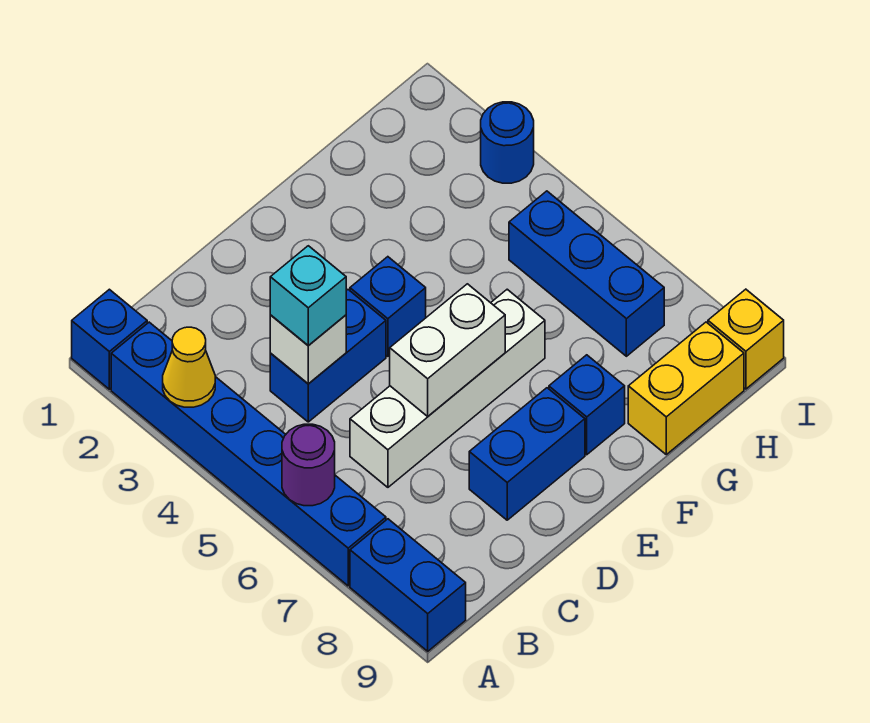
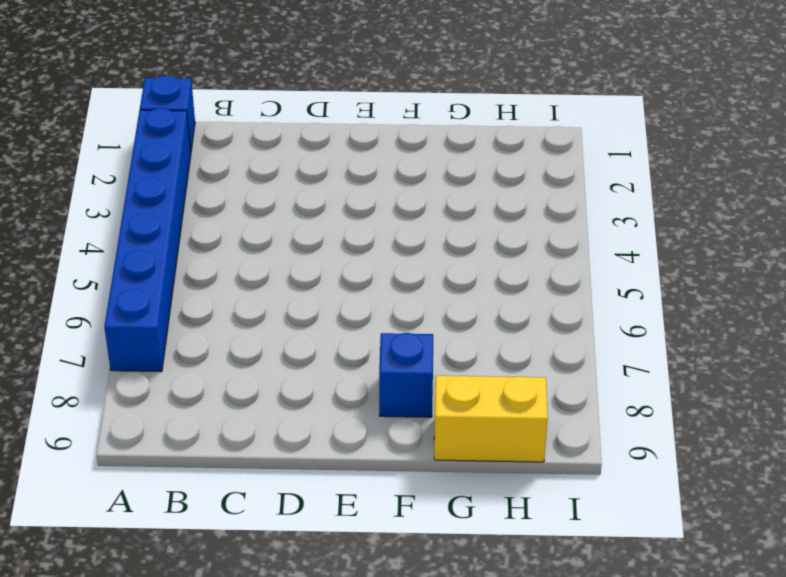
none -> blue brick A8:A9 level 1
none -> blue brick C4:D4 level 1
none -> white brick C6:F6 level 1

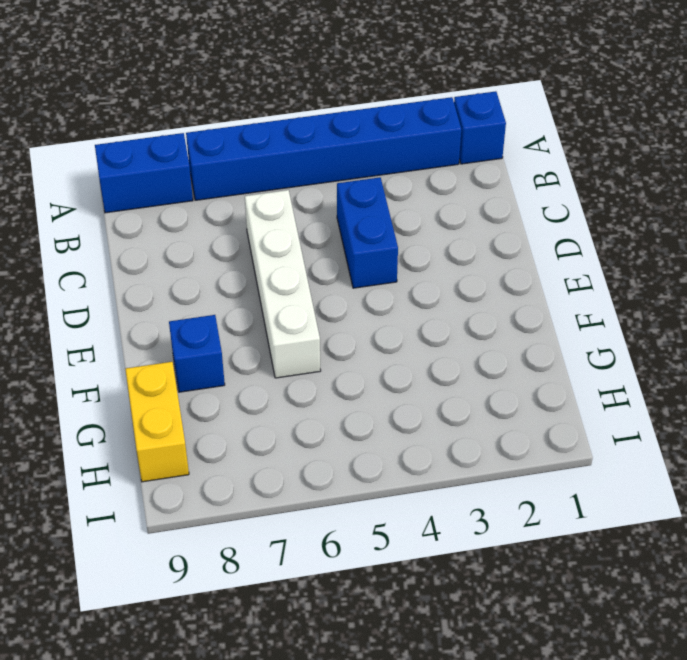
none -> blue brick D8:E8 level 1
none -> blue brick E4 level 1
none -> blue brick H5:H7 level 1

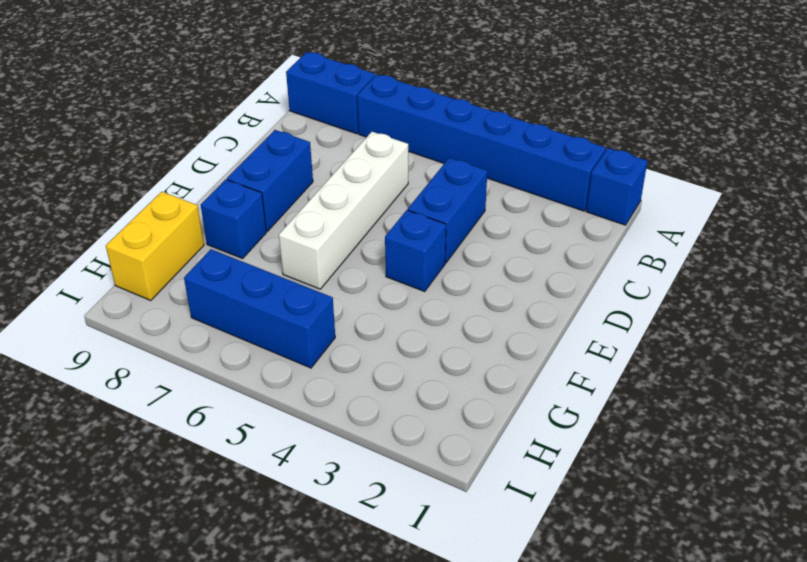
none -> blue round brick I3 level 1
none -> yellow brick I9 level 1
none -> yellow cone A3 level 2

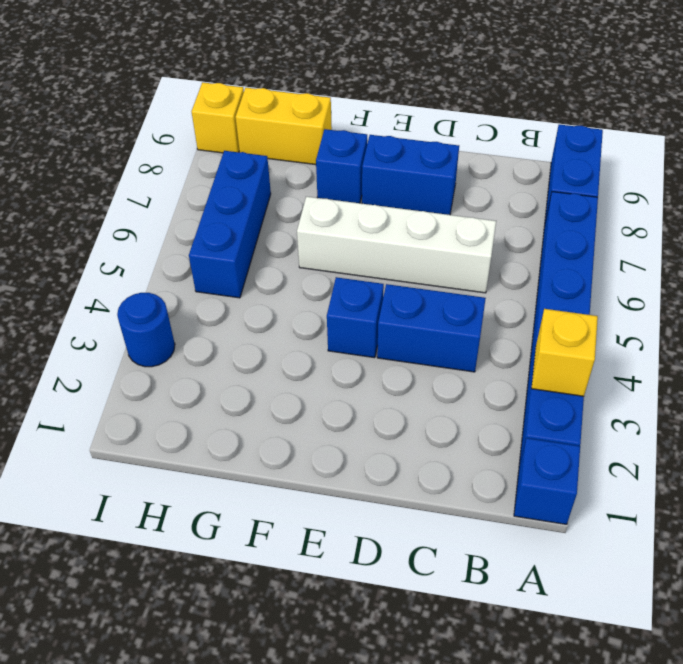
yellow brick A3 level 2 -> yellow cone A3 level 2
none -> purple round brick A6 level 2
none -> white brick C4 level 2
none -> white brick D6:E6 level 2

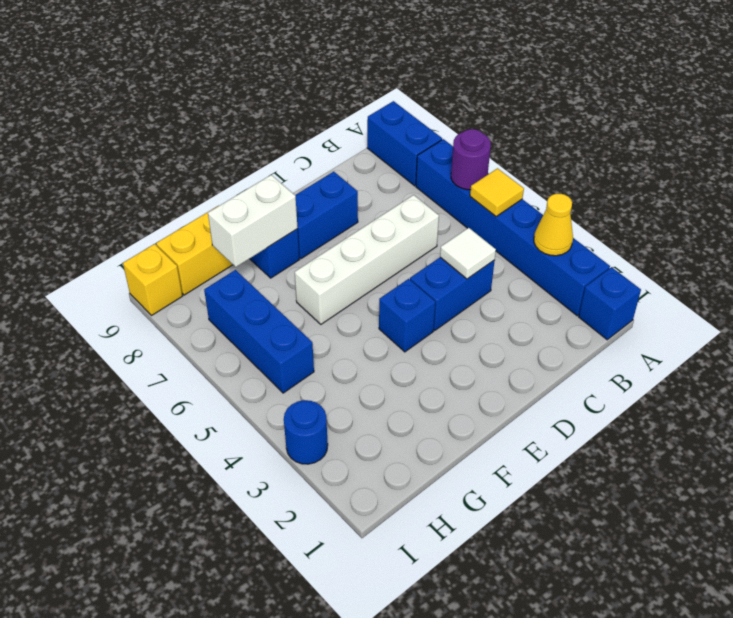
yellow tile A5 level 2 -> none
white tile C4 level 2 -> white brick C4 level 2
white brick F8:G8 level 2 -> white brick D6:E6 level 2
none -> cyan brick C4 level 3

